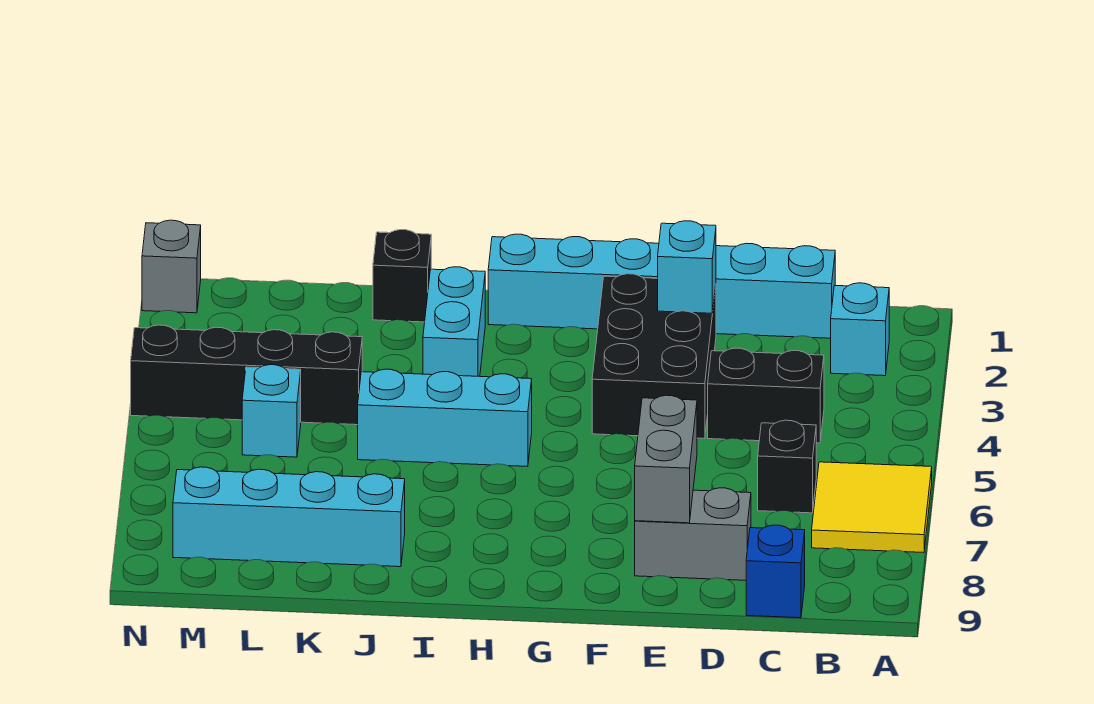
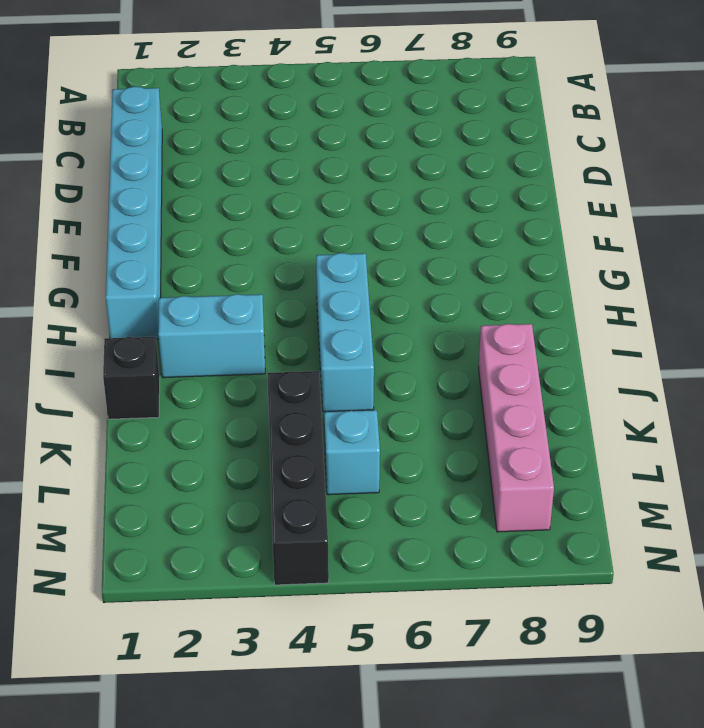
pink brick J8:M8 level 1 -> cyan brick J8:M8 level 1
none -> yellow tile A6:B7 level 1
none -> cyan brick B2 level 1
none -> black brick C4:D4 level 1

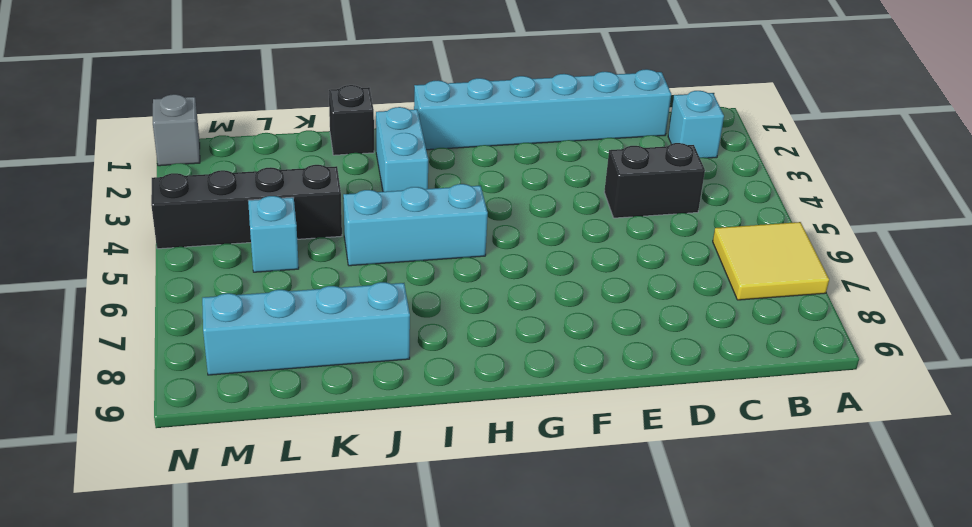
none -> black brick C6 level 1
none -> blue brick C9 level 1
none -> grey brick D8:E8 level 1

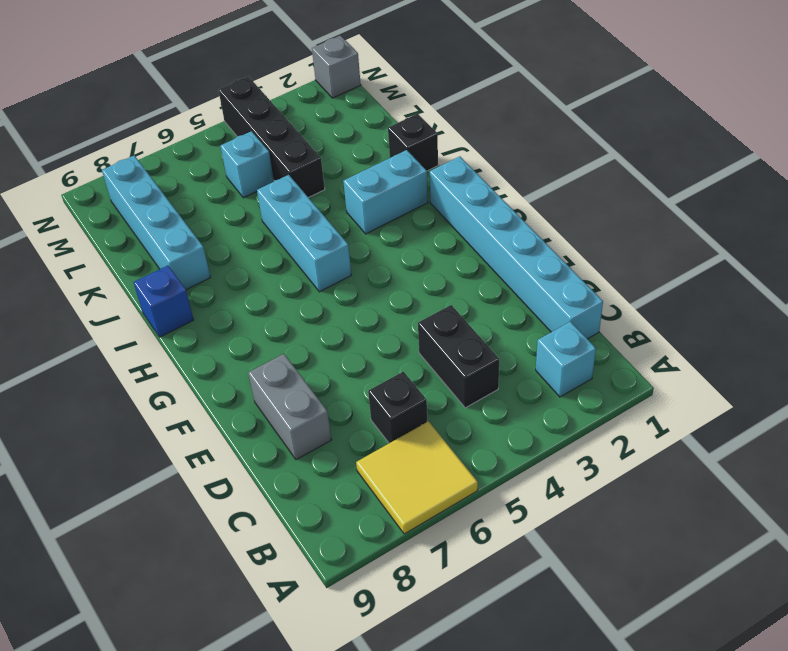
blue brick I9 level 1 -> blue brick C9 level 1
none -> black brick E2:F4 level 1
none -> cyan brick E2 level 2
none -> grey brick E7:E8 level 2

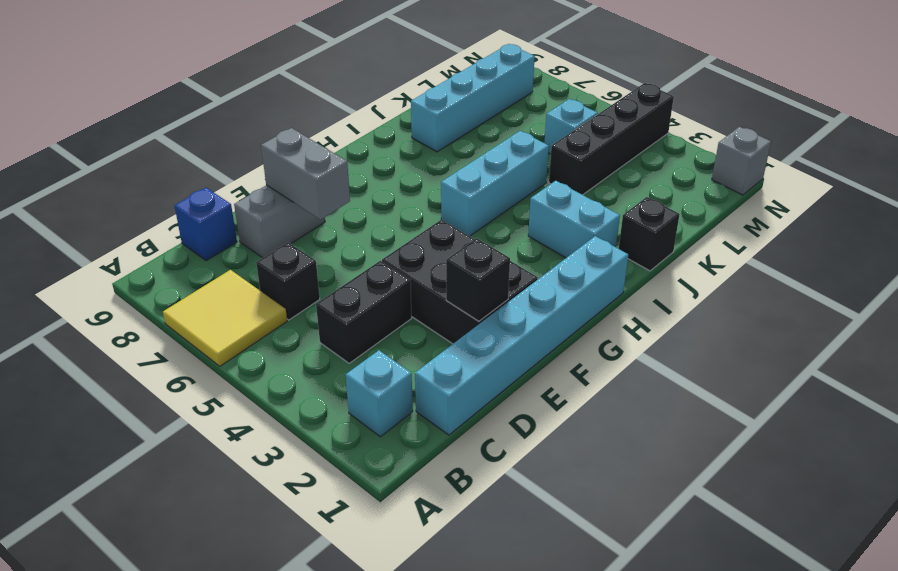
black brick E2 level 2 -> cyan brick E2 level 2

